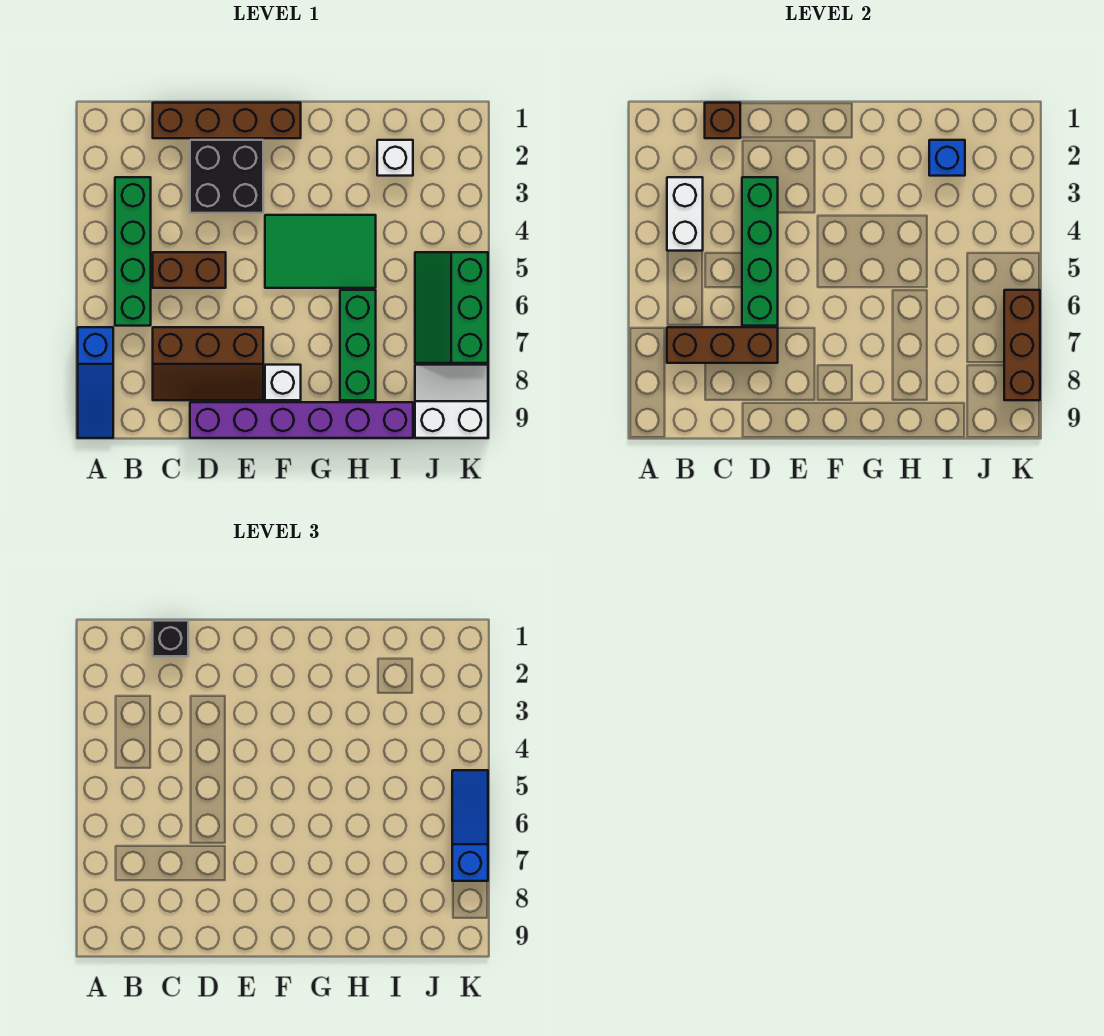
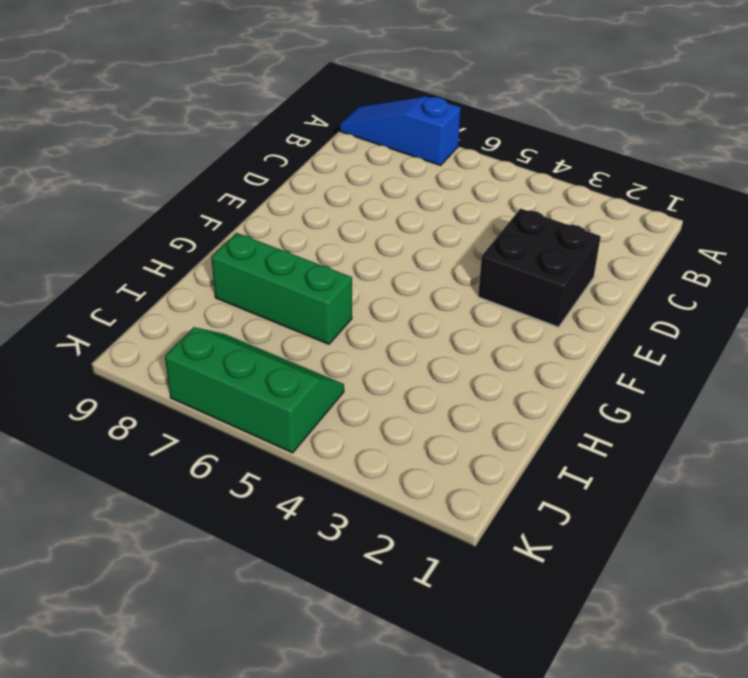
none -> green brick B3:B6 level 1
none -> brown brick C1:F1 level 1
none -> brown brick C5:D5 level 1

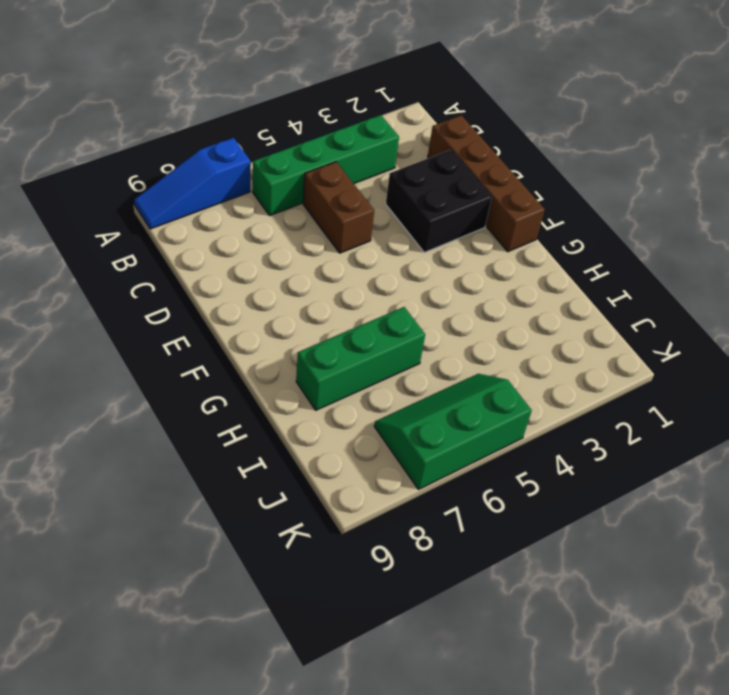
none -> brown slope C7:E8 level 1 top 7
none -> purple brick D9:I9 level 1
none -> green tile F4:H5 level 1

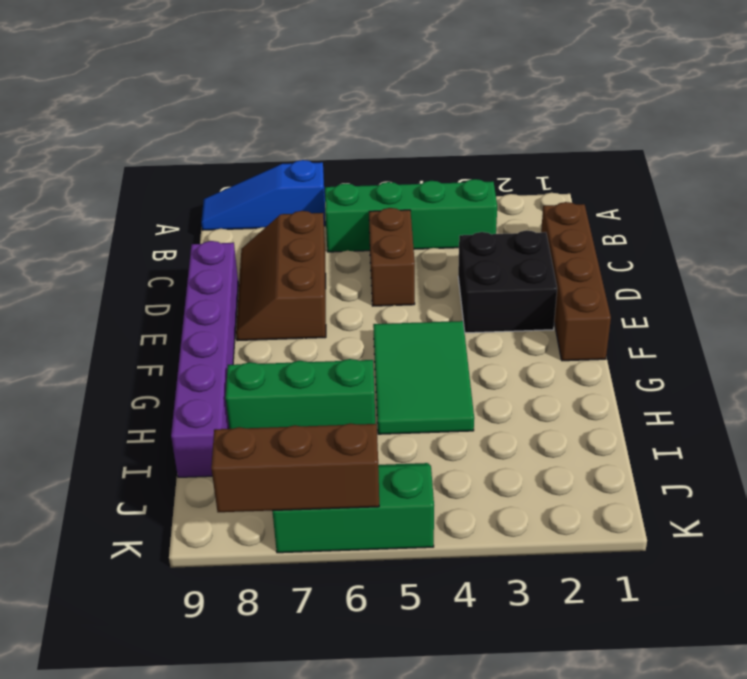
none -> white brick F8 level 1
none -> white brick I2 level 1
none -> white slope J8:K9 level 1 top 9

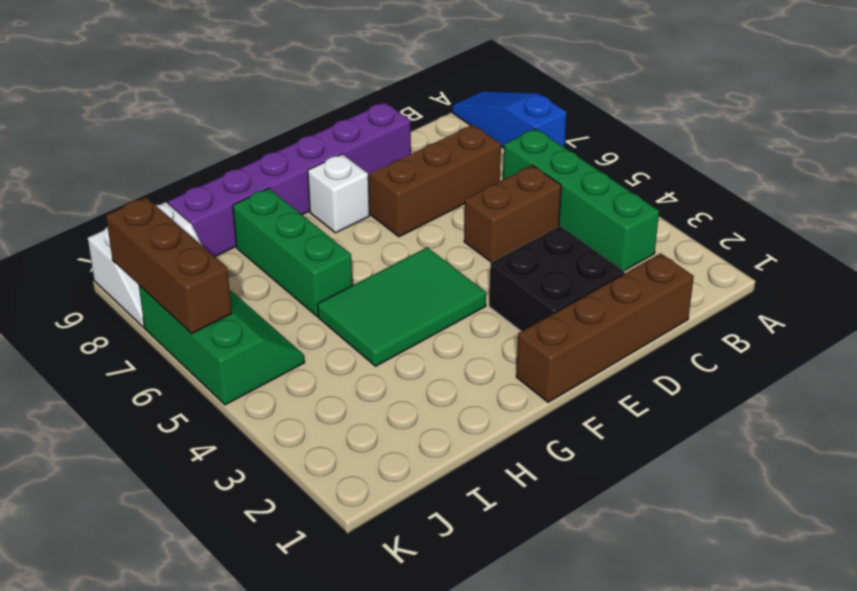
none -> white brick I2 level 1
none -> white brick B3:B4 level 2
none -> brown brick B7:D7 level 2

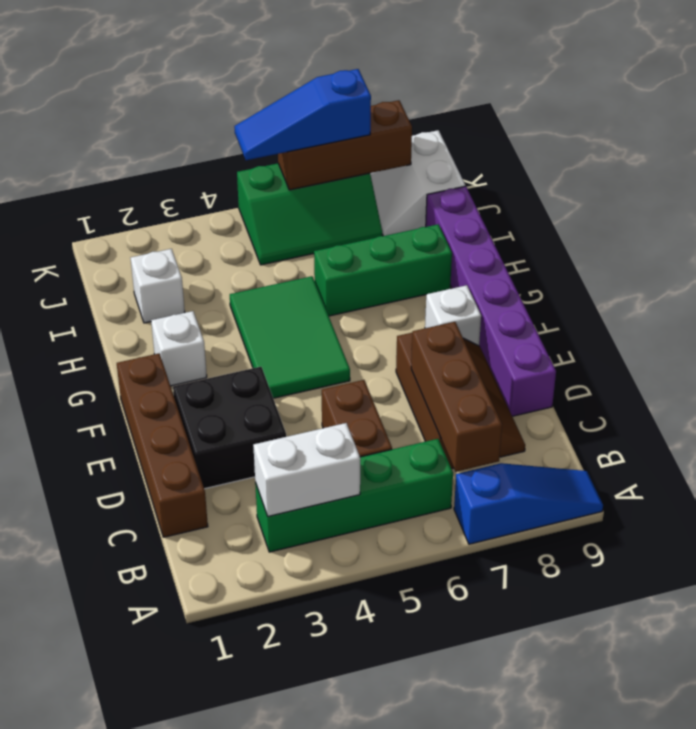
white brick G2 level 1 -> none
none -> brown brick C1 level 2
none -> green brick D3:D6 level 2
none -> blue brick I2 level 2

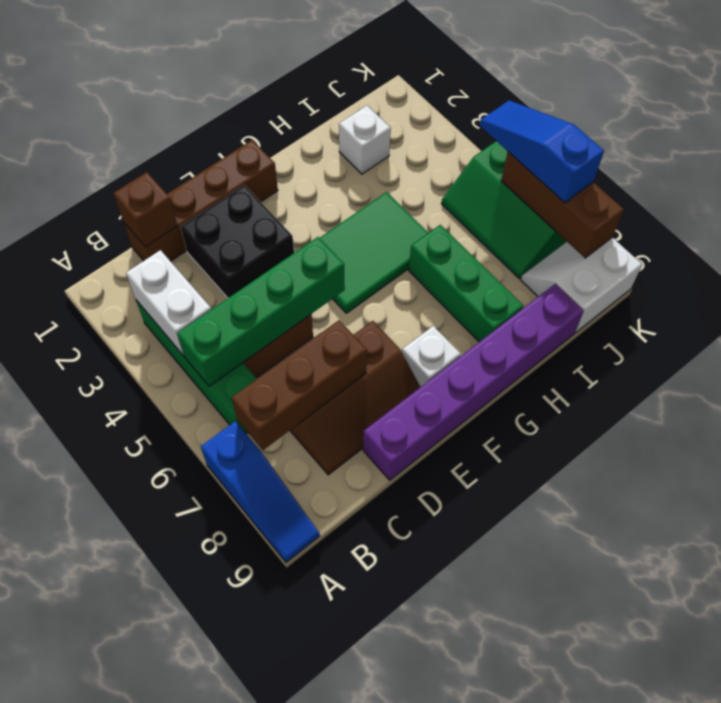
green brick B5:E5 level 2 -> green brick D3:D6 level 2
none -> blue brick I2 level 2
none -> black brick C1 level 3

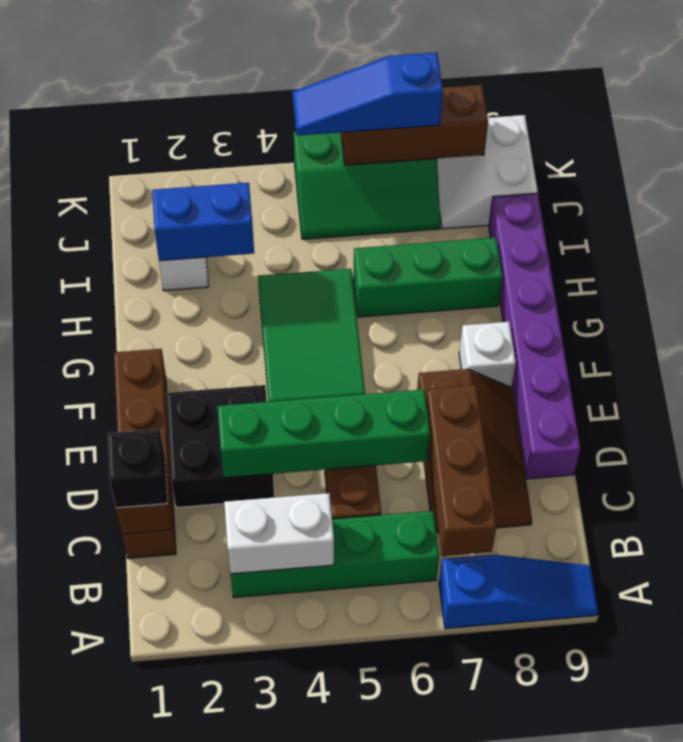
blue brick I2:I3 level 2 -> blue brick I2 level 2

